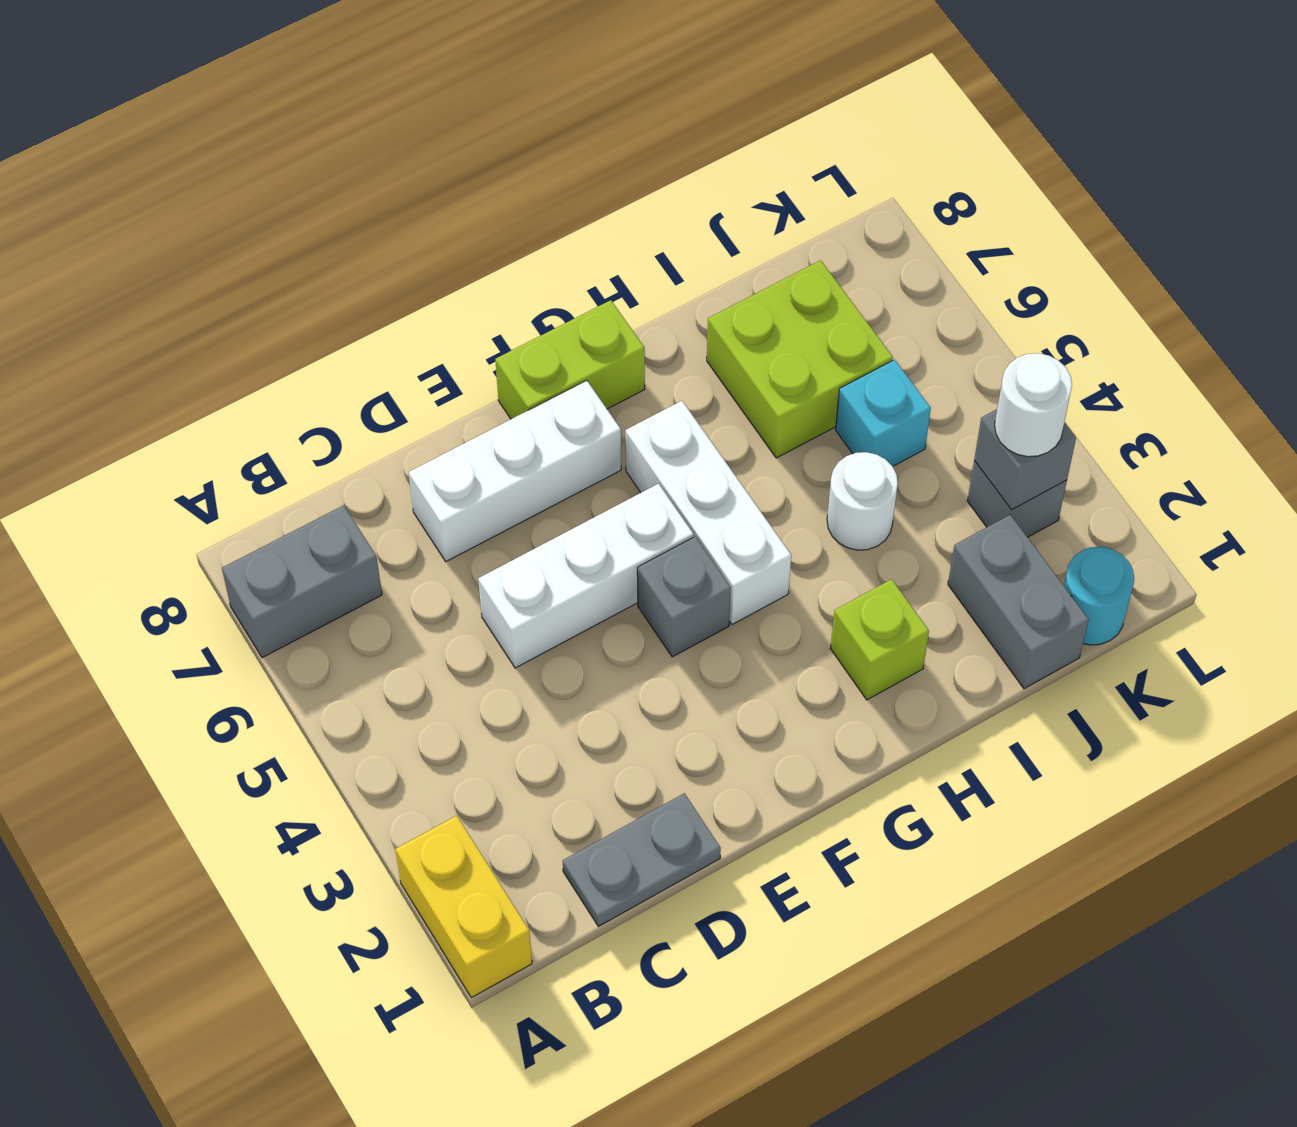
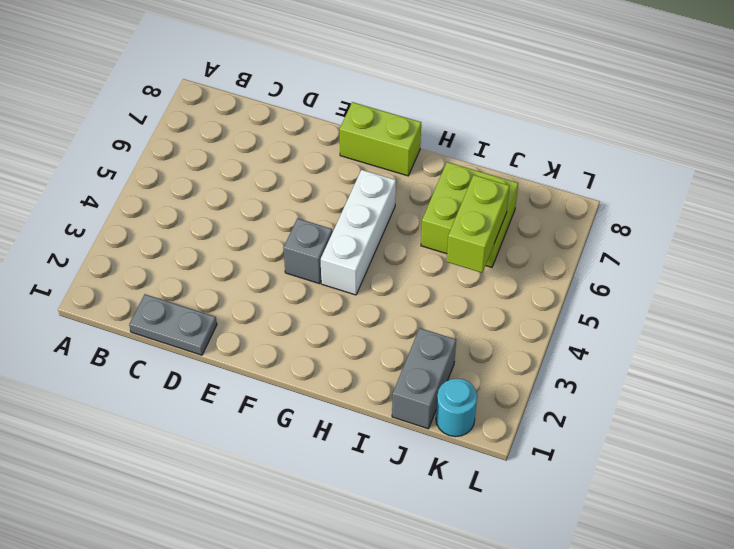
lime brick J5:J6 level 2 -> none
none -> yellow brick A1:A2 level 1
none -> grey brick A7:B7 level 1
none -> white brick D5:F5 level 1

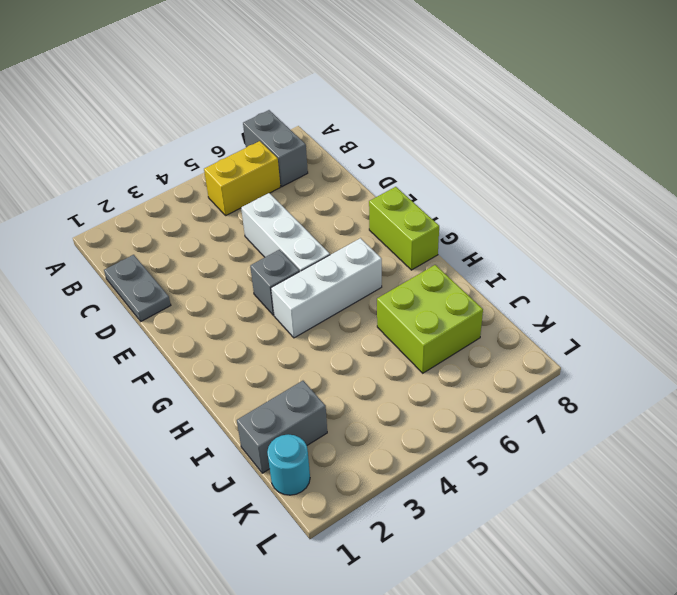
yellow brick B5:B6 level 1 -> yellow brick A1:A2 level 1
none -> white brick D7:F7 level 1
none -> lime brick H2 level 1
none -> white round brick I4 level 1

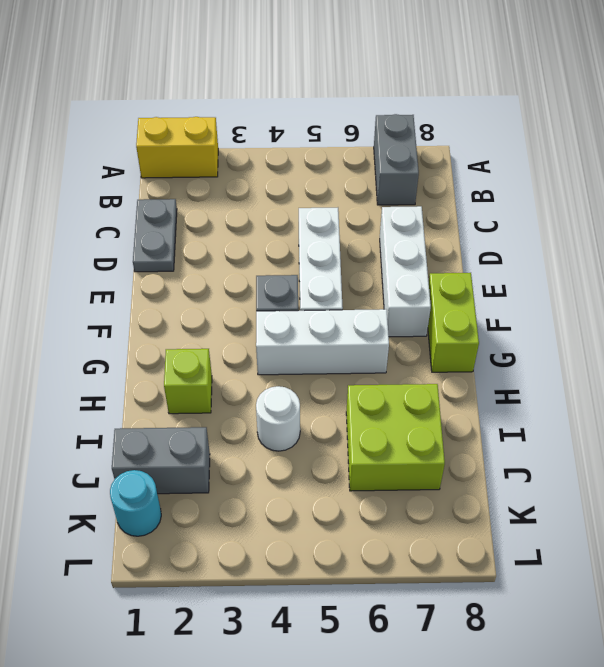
none -> cyan brick J5 level 1
none -> grey brick K3 level 1
none -> grey brick K3 level 2

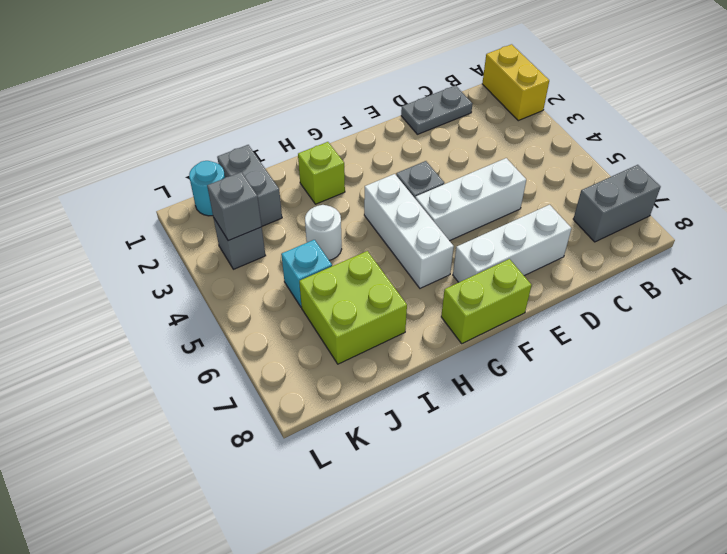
none -> white round brick K3 level 3

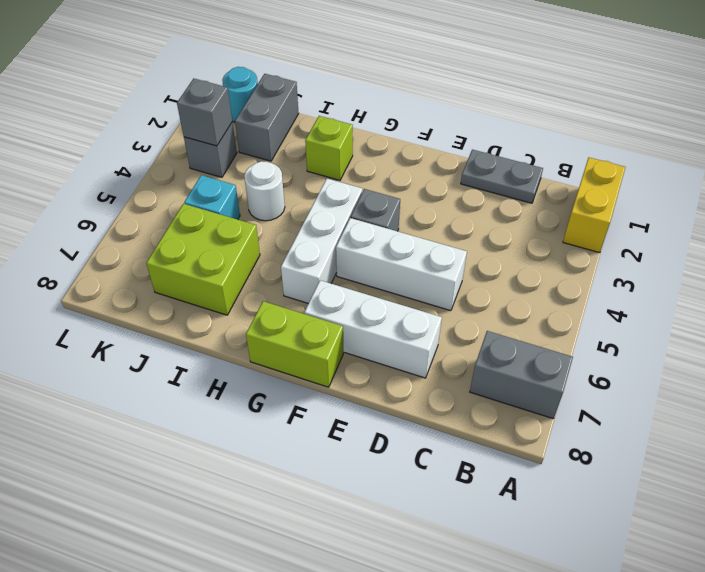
none -> white round brick K3 level 3

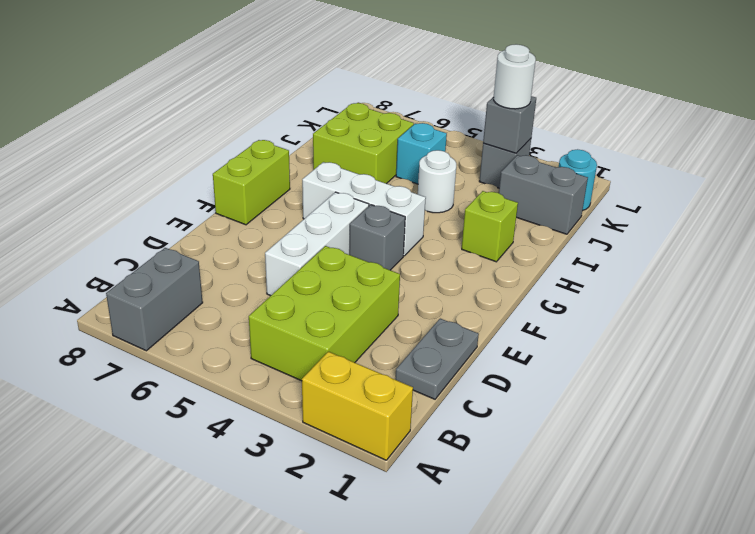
lime brick B3:D4 level 1 -> none
none -> white brick D7:F7 level 1

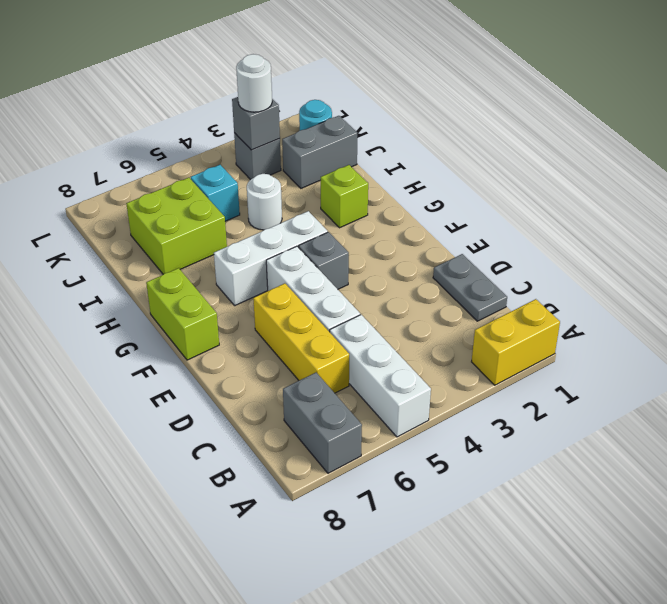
white brick A5:C5 level 1 -> white brick D7:F7 level 1
yellow brick C6:E6 level 1 -> none

